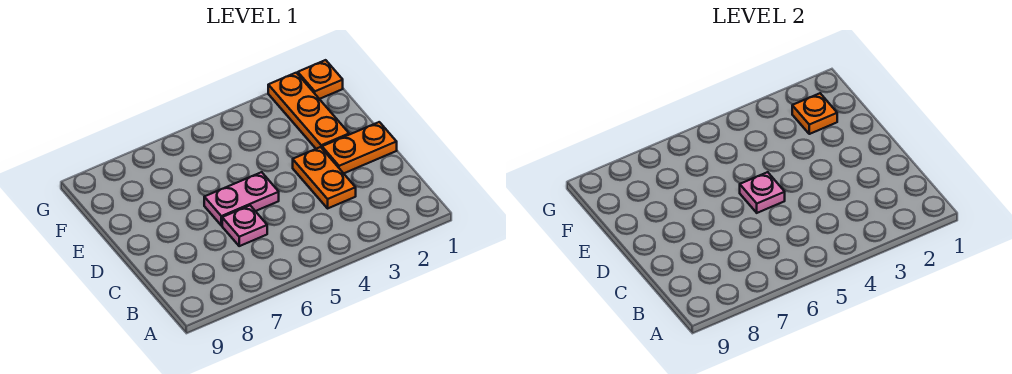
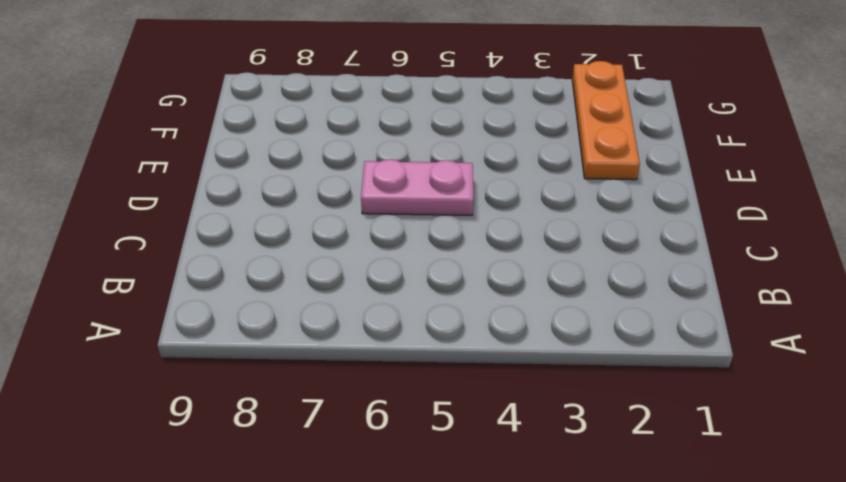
none -> orange plate C3:D3 level 1
none -> pink plate C6 level 1

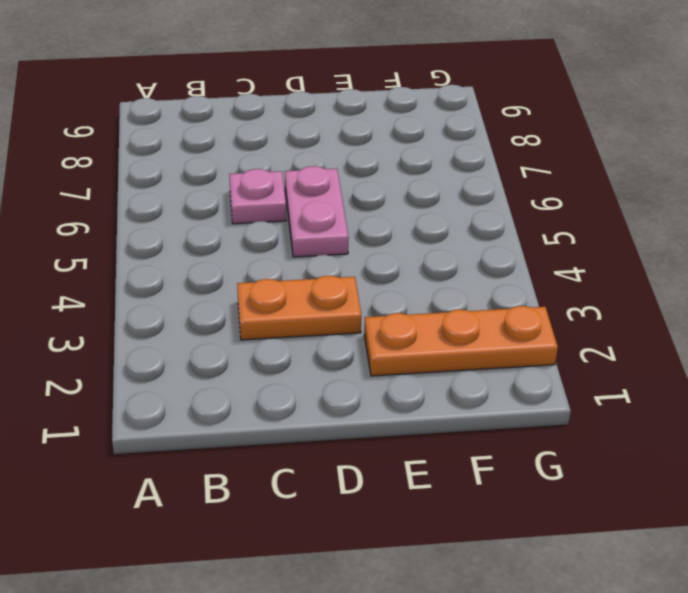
none -> orange plate D1:D2 level 1
none -> orange plate G1 level 1

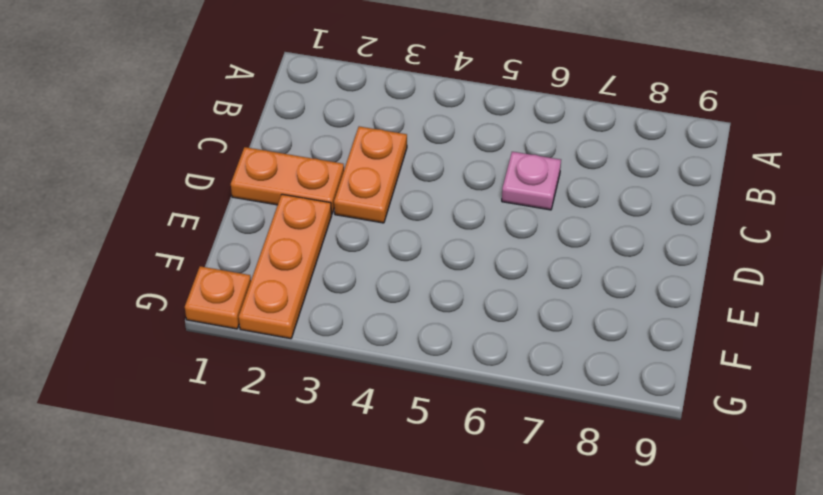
none -> pink plate D5:D6 level 1
none -> pink plate D5 level 2

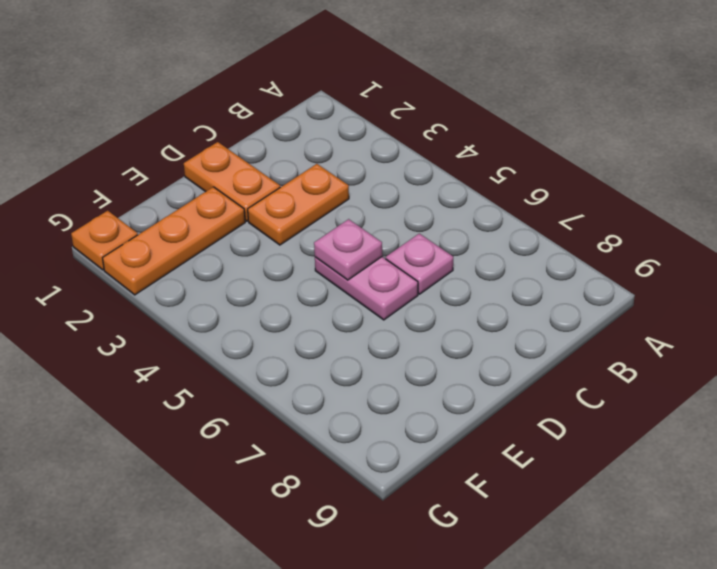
none -> orange plate F2 level 2

